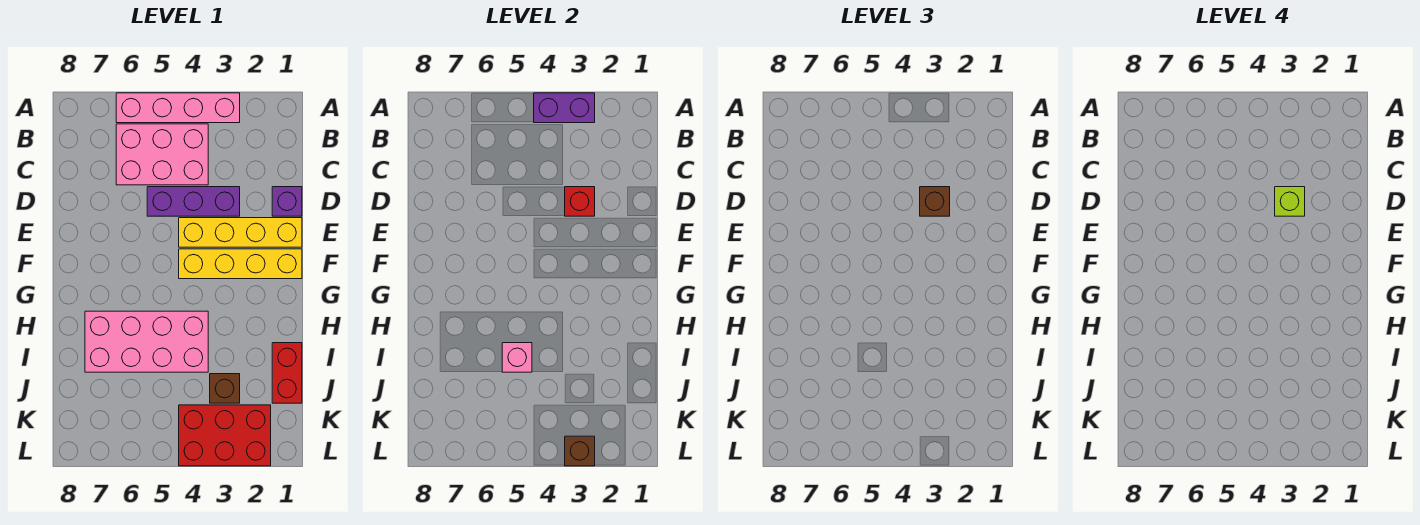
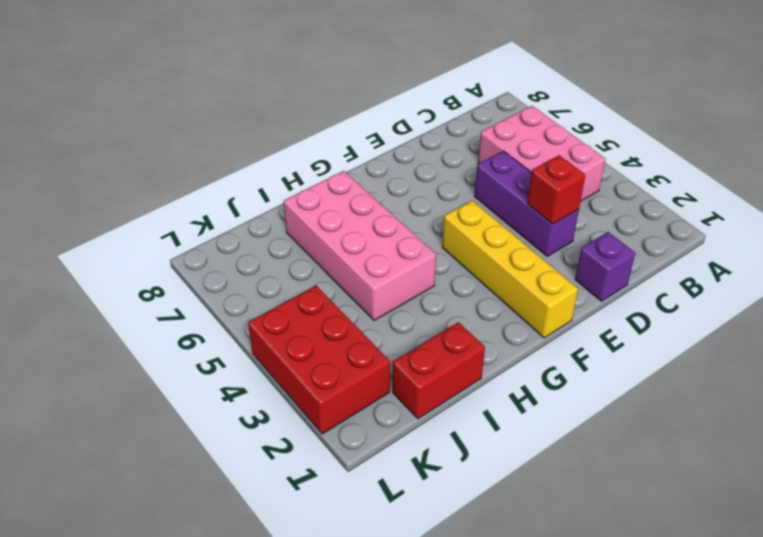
none -> pink brick A3:A6 level 1
none -> yellow brick E1:E4 level 1
none -> brown brick J3 level 1

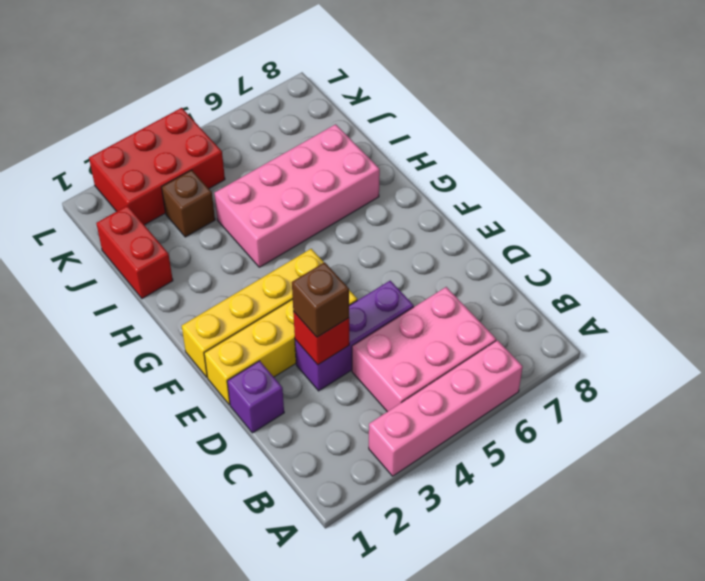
none -> purple brick A3:A4 level 2
none -> pink brick I5 level 2
none -> brown brick L3 level 2

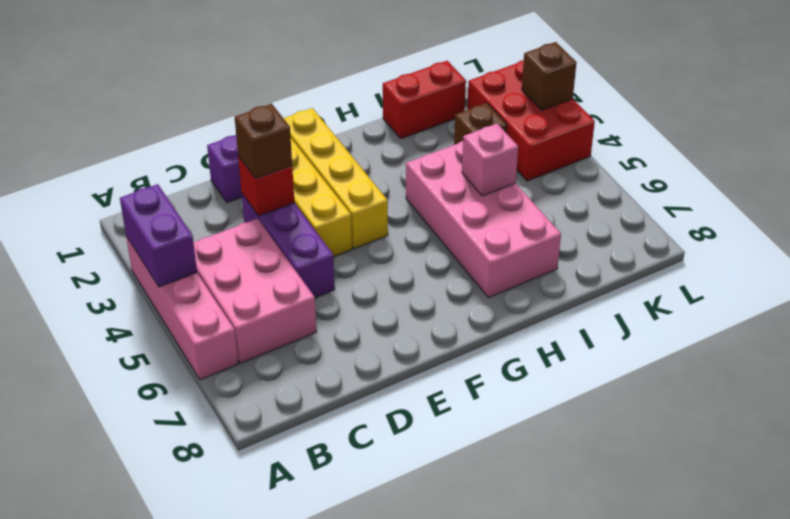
none -> lime brick D3 level 4

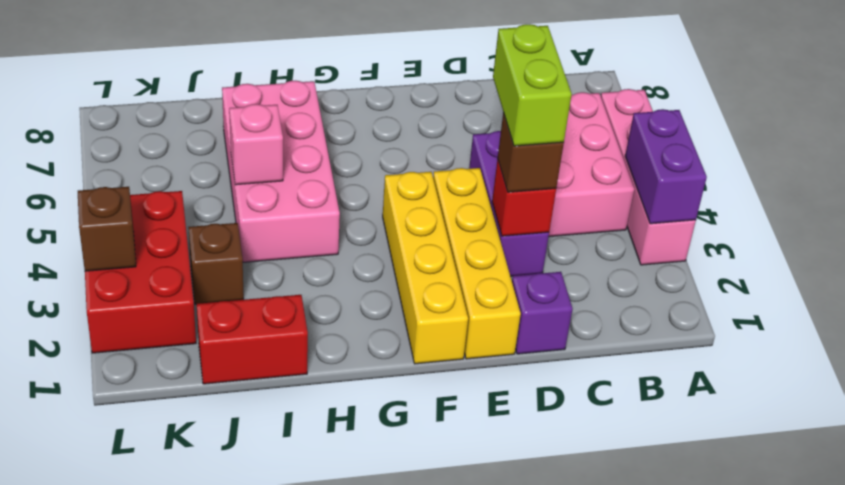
lime brick D3:D4 level 4 -> lime brick D3 level 4

